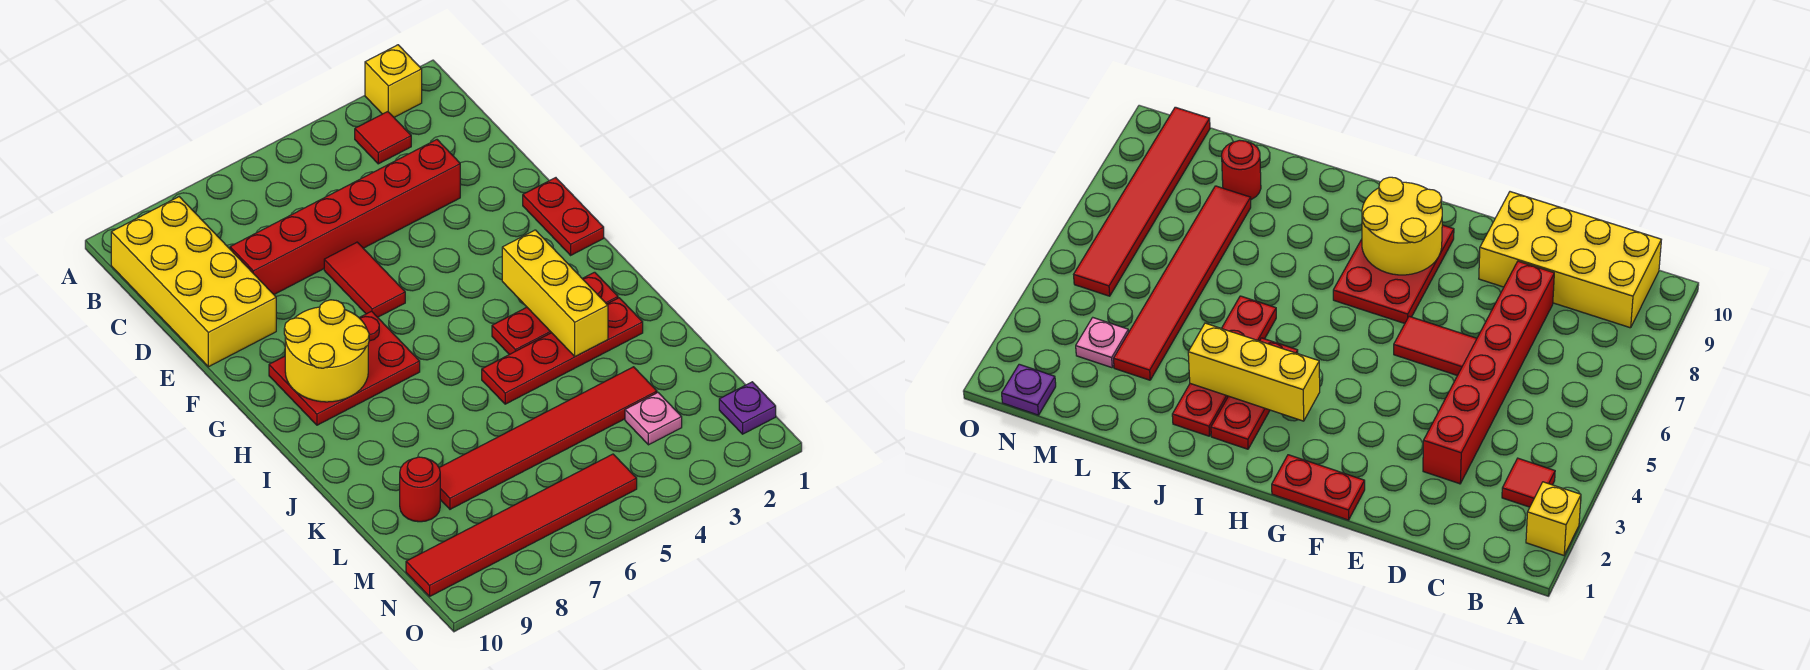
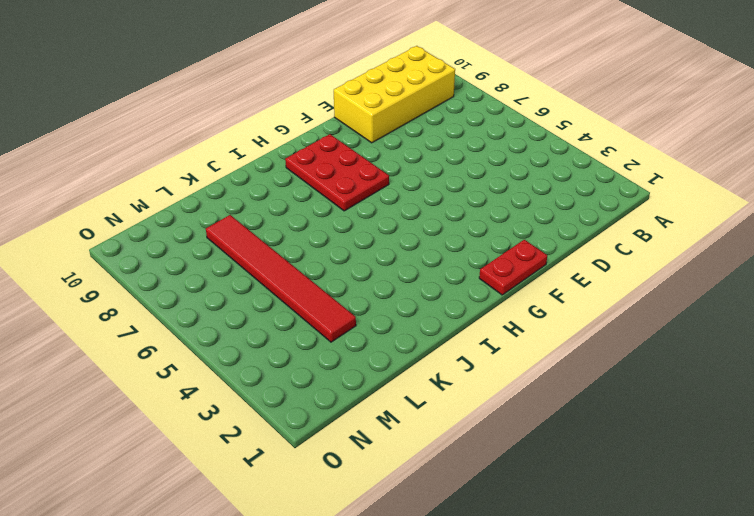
none -> yellow brick A2 level 1
none -> red tile B3 level 1
none -> red brick D3:D8 level 1

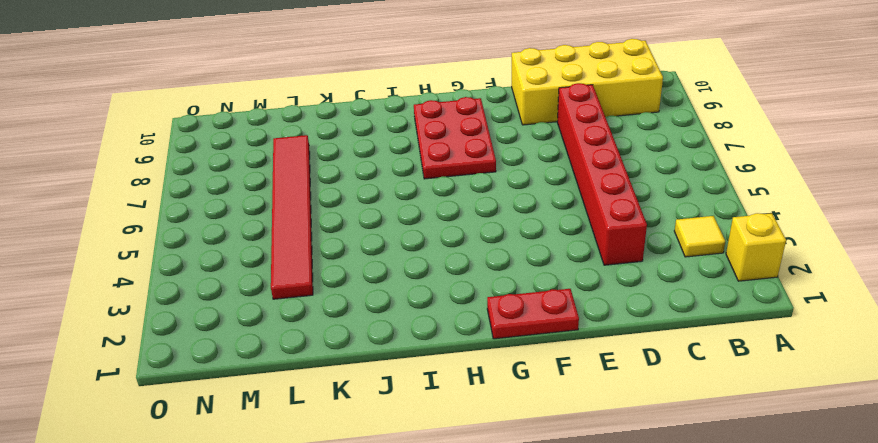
yellow tile B3 level 1 -> red tile B3 level 1
none -> red tile E6:F6 level 1
none -> red plate I2:I4 level 1
none -> red plate J2:J5 level 1

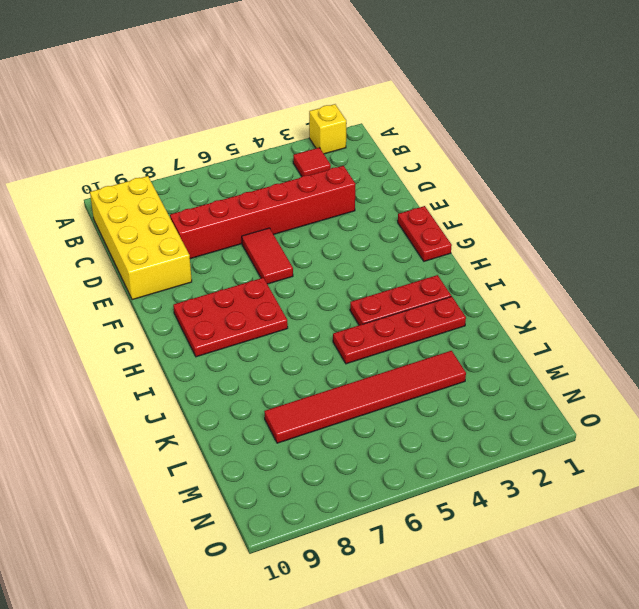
none -> red round brick L9 level 1
none -> pink plate M3 level 1
none -> purple plate N1 level 1

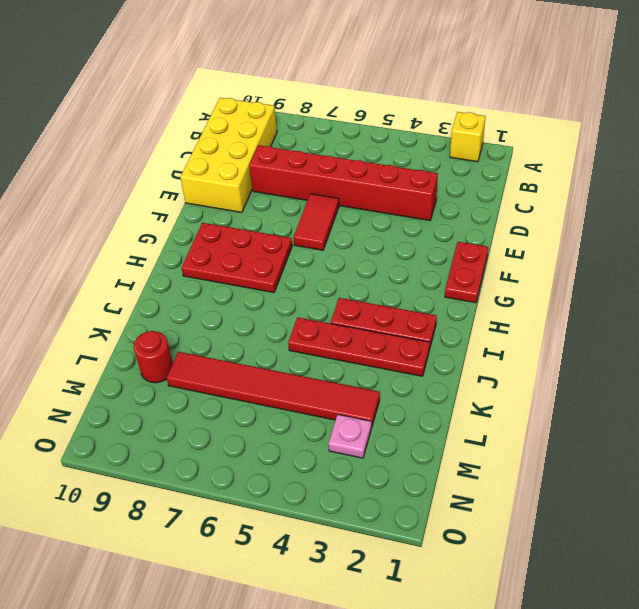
none -> red tile B3 level 1
none -> purple plate N1 level 1
none -> red tile N5:N10 level 1

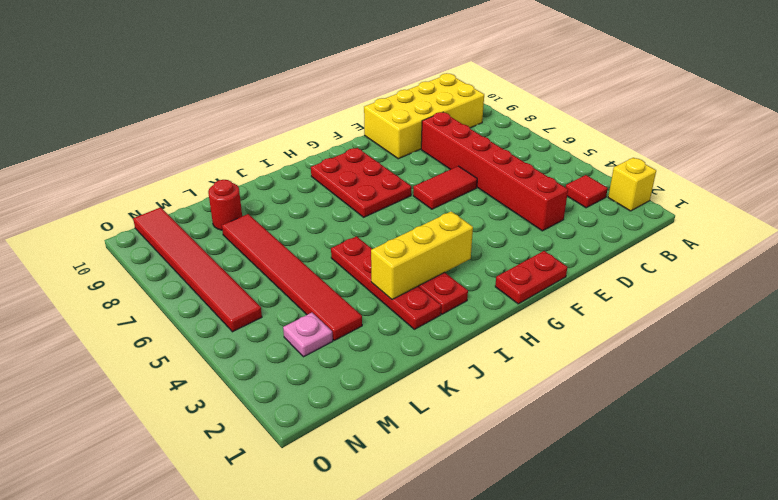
none -> purple plate N1 level 1
none -> yellow round brick G8:H9 level 2

